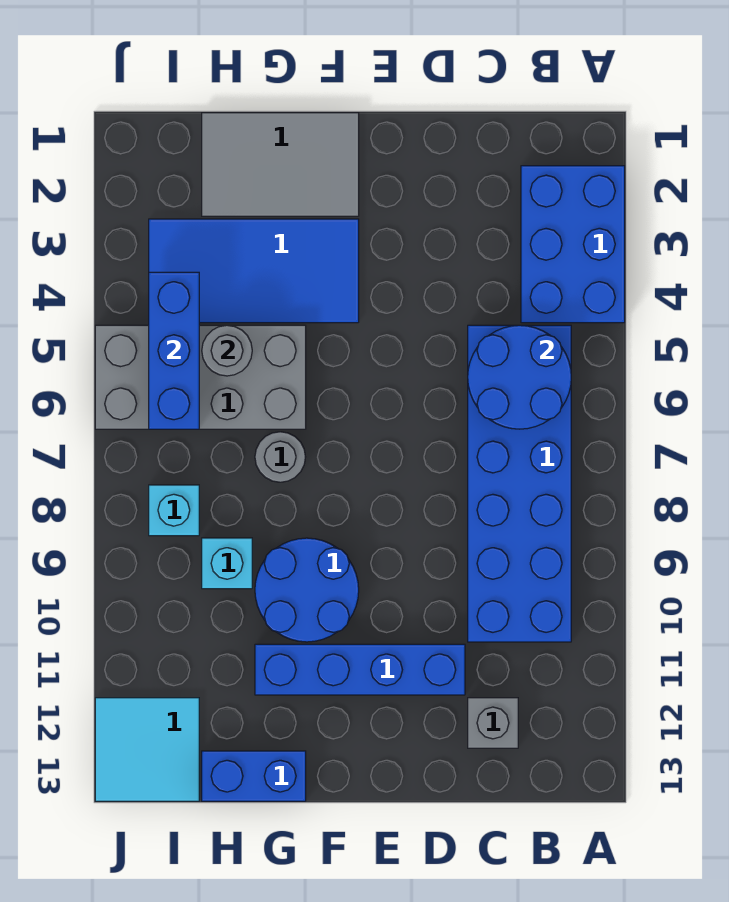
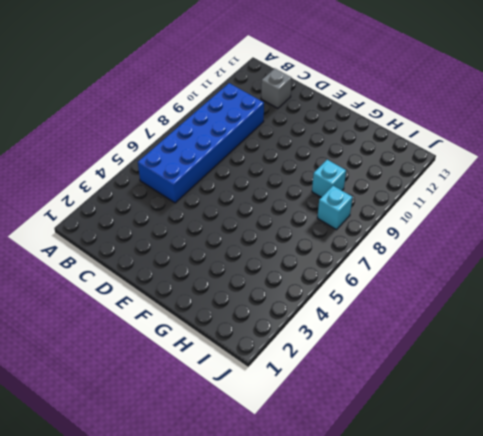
none -> blue brick A2:B4 level 1
none -> blue brick D11:G11 level 1
none -> grey tile F1:H2 level 1

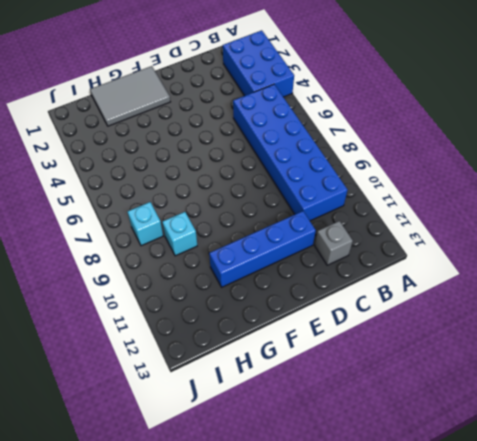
none -> blue tile F3:I4 level 1
none -> blue round brick F9:G10 level 1
none -> grey brick G5:J6 level 1

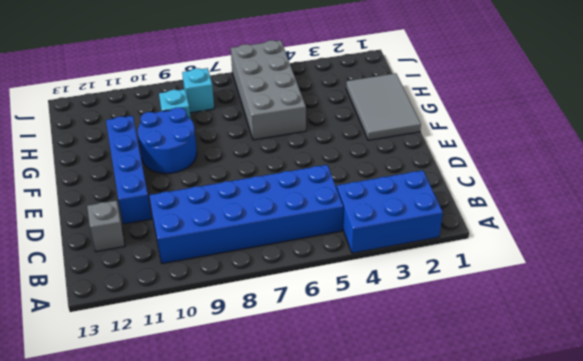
none -> blue tile F3:I4 level 1
none -> grey round brick G7 level 1
none -> blue brick G13:H13 level 1

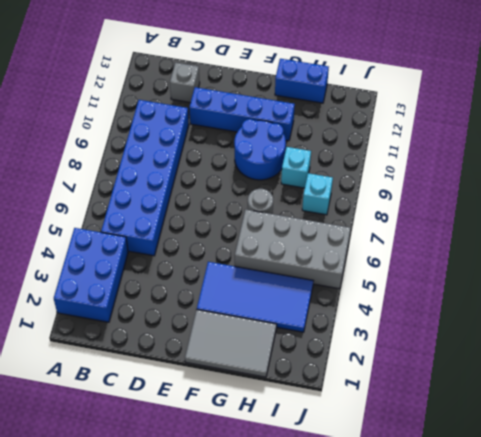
none -> cyan tile I12:J13 level 1
none -> blue round brick B5:C6 level 2
none -> grey round brick H5 level 2

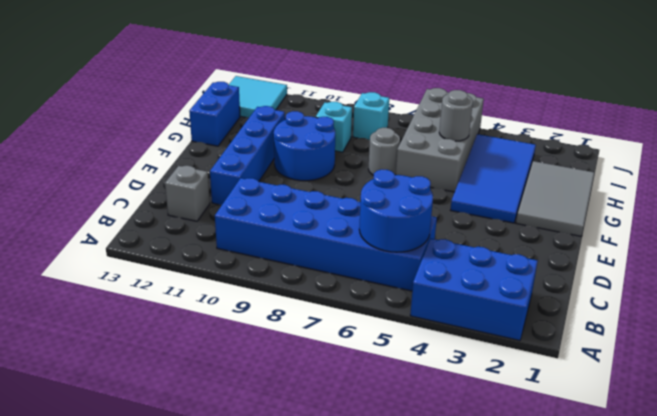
none -> blue brick I4:I6 level 2

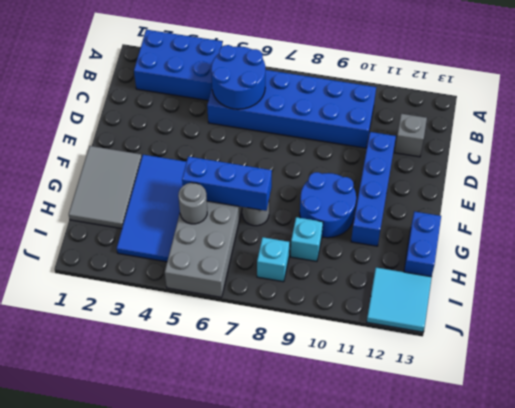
blue brick G5:G7 level 2 -> blue brick I4:I6 level 2

